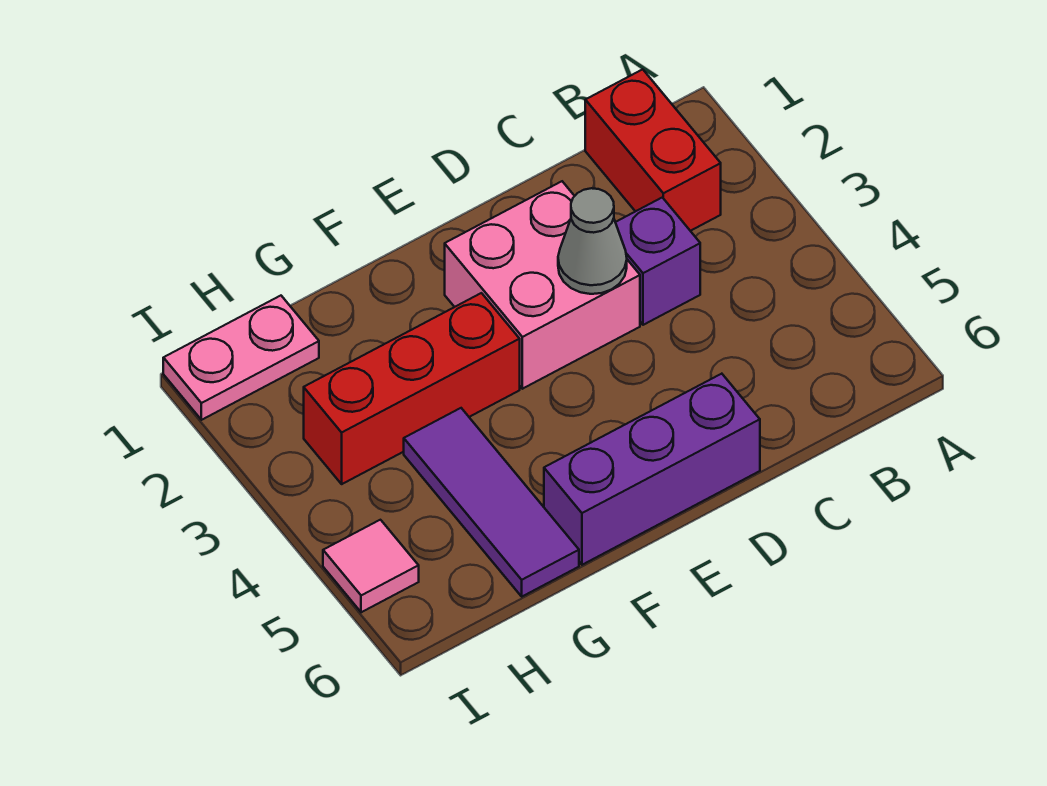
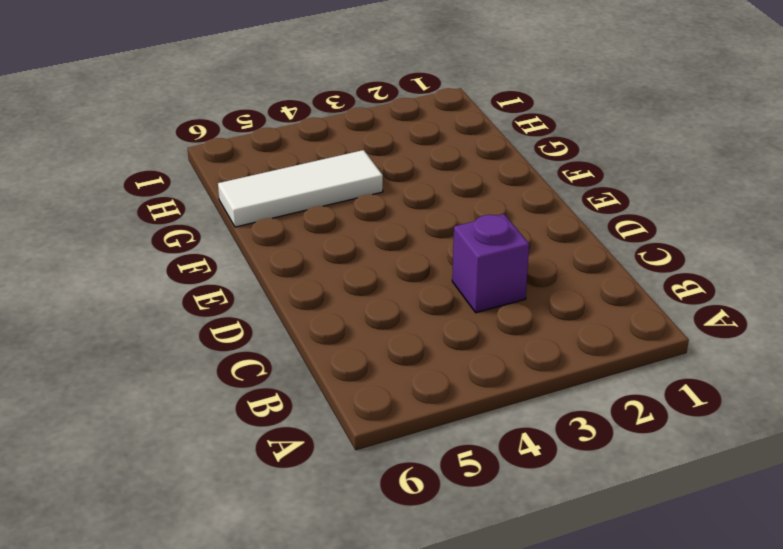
white tile G4:G6 level 1 -> purple tile G4:G6 level 1
none -> red brick B1:B2 level 1
none -> pink brick D2:E3 level 1

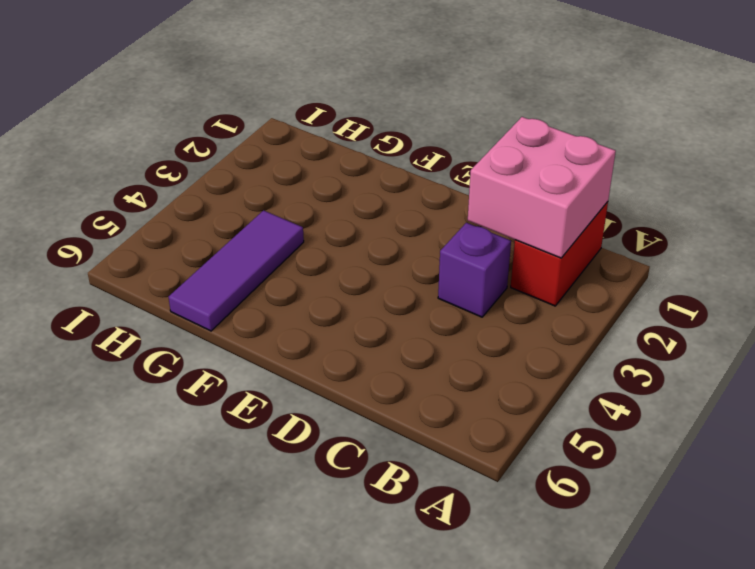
pink brick B1:C2 level 2 -> pink brick D2:E3 level 1
none -> purple brick D6:F6 level 1
none -> red brick F3:H3 level 1

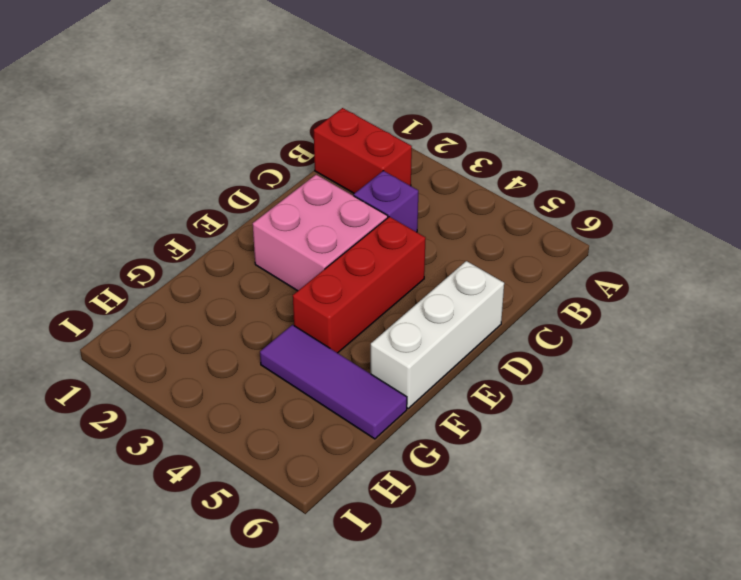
red brick D4:F4 level 1 -> red brick F3:H3 level 1
white brick D6:F6 level 1 -> purple brick D6:F6 level 1
none -> pink plate H1:I1 level 1
none -> pink tile I5 level 1

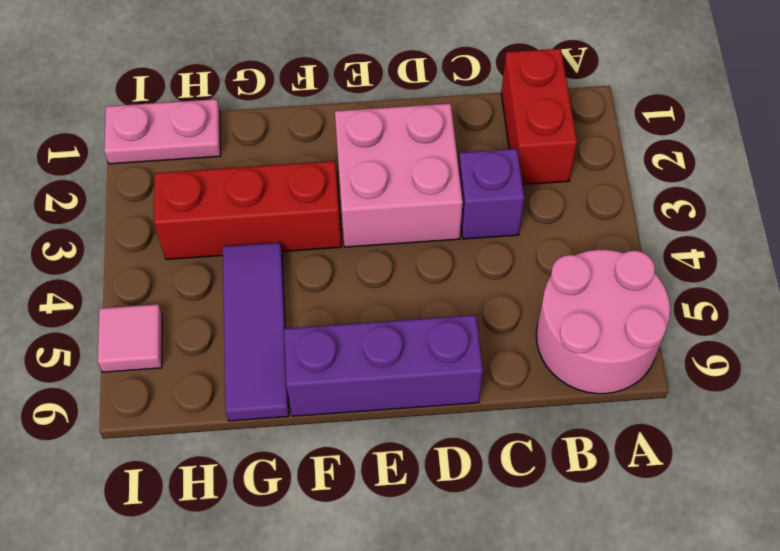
pink round brick A5:B6 level 1 -> none
none -> grey cone D3 level 2

